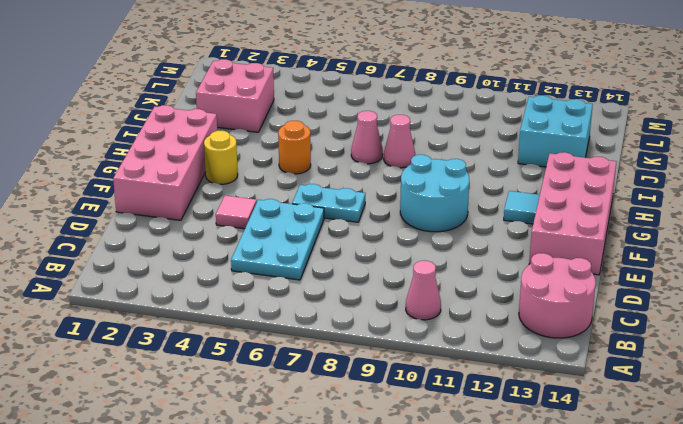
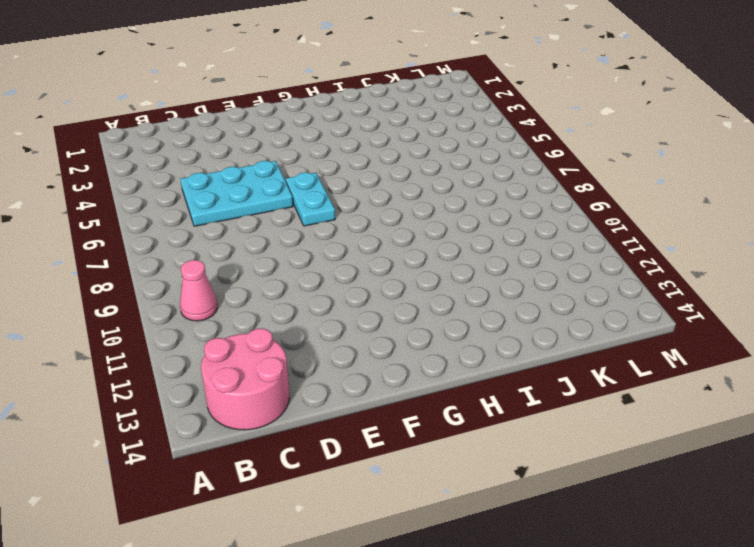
none -> pink brick E1:H2 level 1
none -> pink tile E4 level 1
none -> pink brick E13:H14 level 1

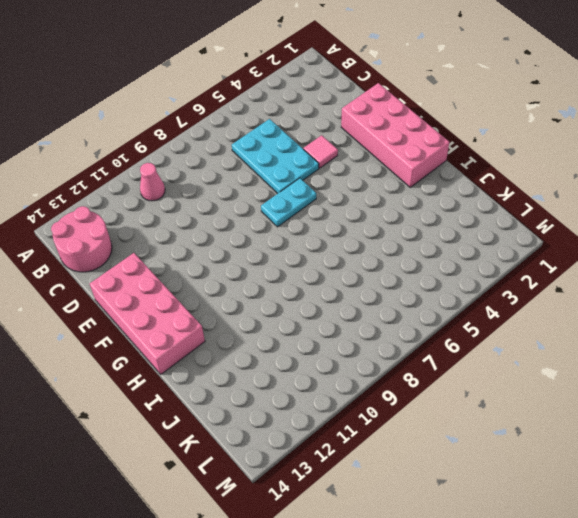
none -> cyan round brick F9:G10 level 1
none -> yellow round brick G3 level 1
none -> cyan tile G12 level 1

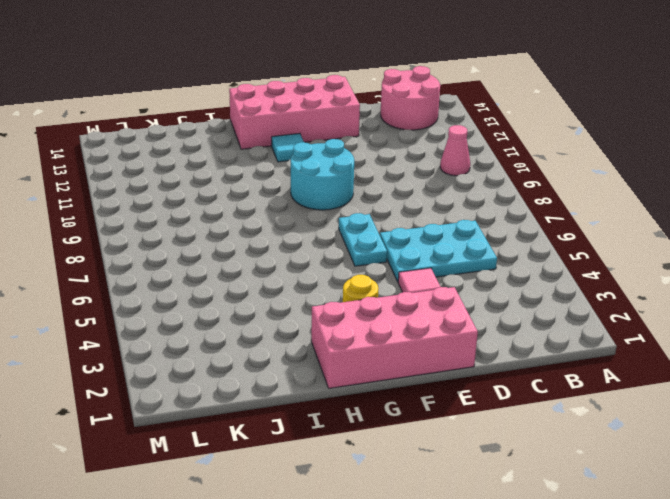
none -> orange round brick H5 level 1
none -> pink cone I7 level 1
none -> pink cone I8 level 1

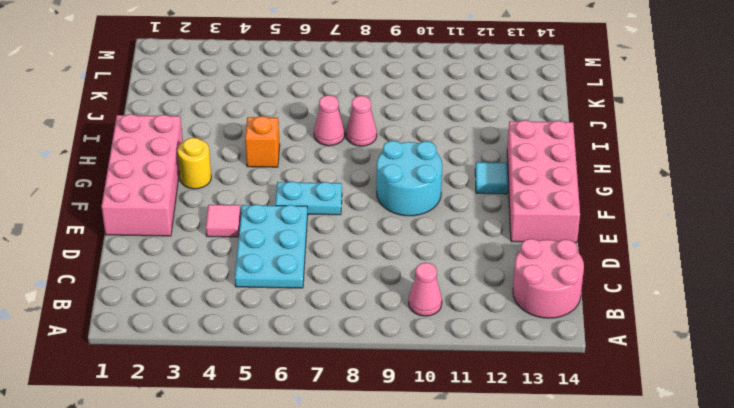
orange brick H5 level 1 -> orange round brick H5 level 1
none -> pink brick J2:K3 level 1
none -> cyan brick J12:K13 level 1

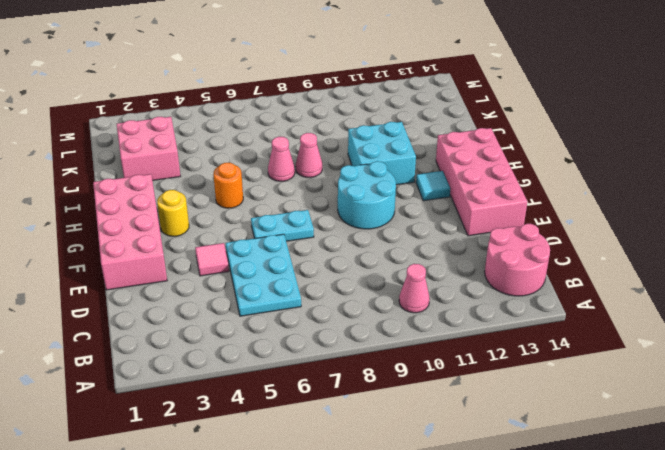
cyan brick H10:I11 level 1 -> cyan brick J12:K13 level 1

